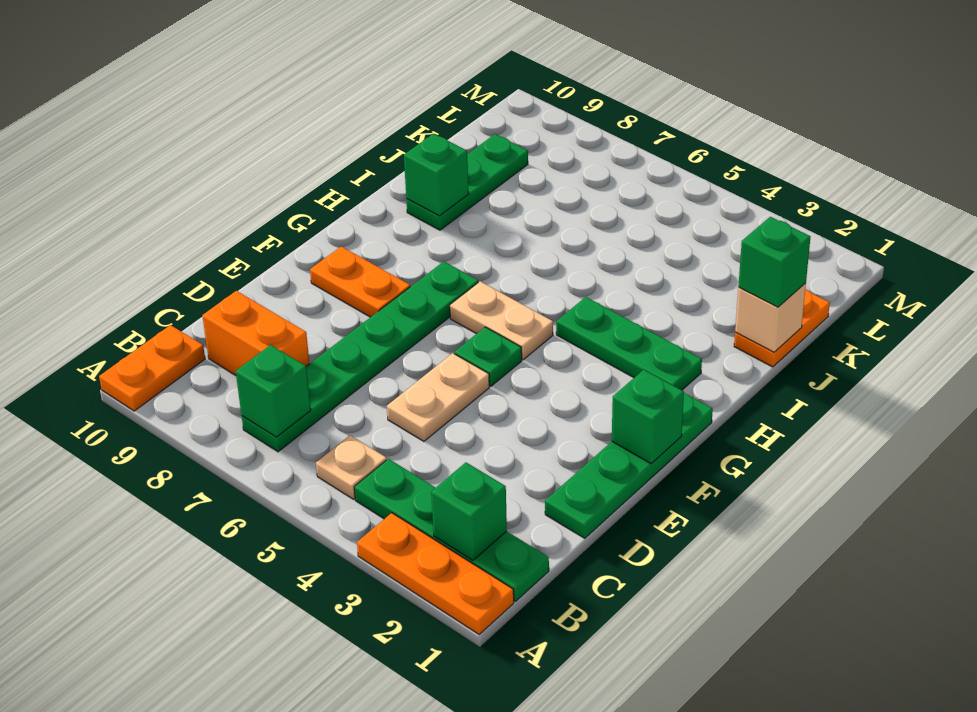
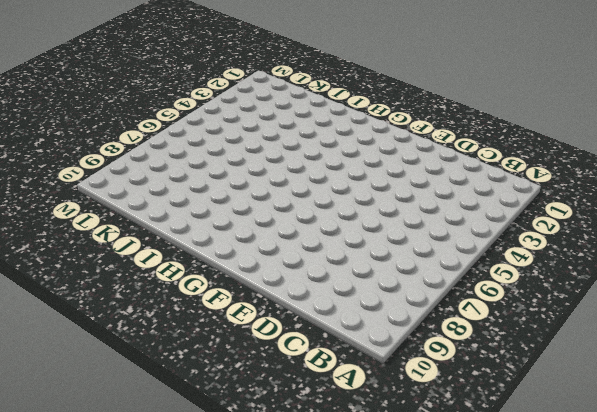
none -> orange plate A1:A3 level 1
none -> orange plate A10:B10 level 1
none -> green plate B1:B4 level 1

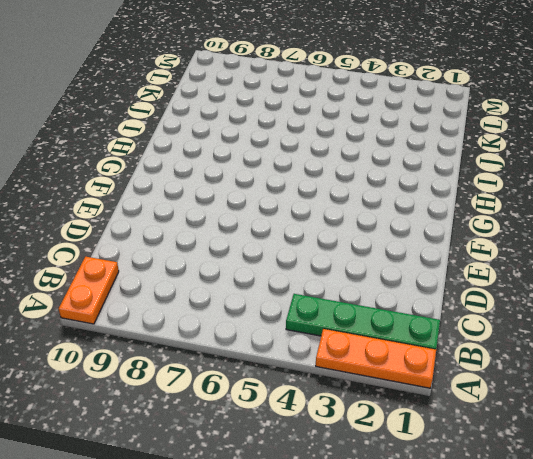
none -> tan plate B5 level 1
none -> green plate B7:G7 level 1
none -> orange brick C8:C9 level 1

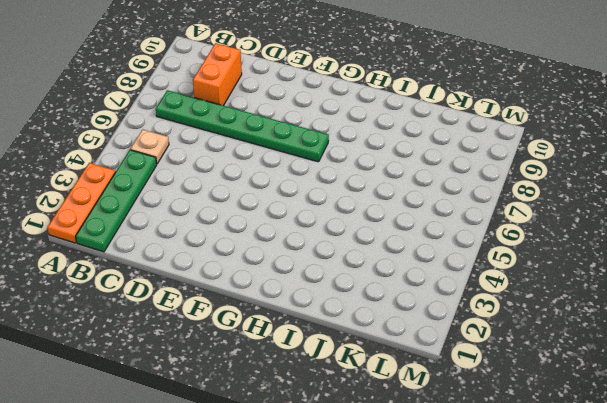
none -> orange plate A10:B10 level 1
none -> green plate D1:G1 level 1
none -> tan plate D5:E5 level 1

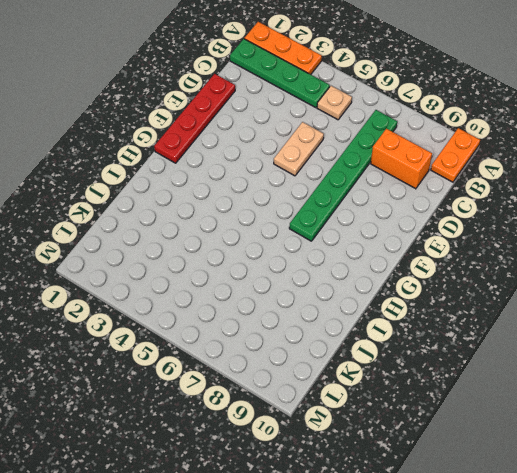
red plate D1:G1 level 1 -> green plate D1:G1 level 1
none -> green plate F5 level 1
none -> orange plate F8:F9 level 1
none -> tan plate G5:G6 level 1

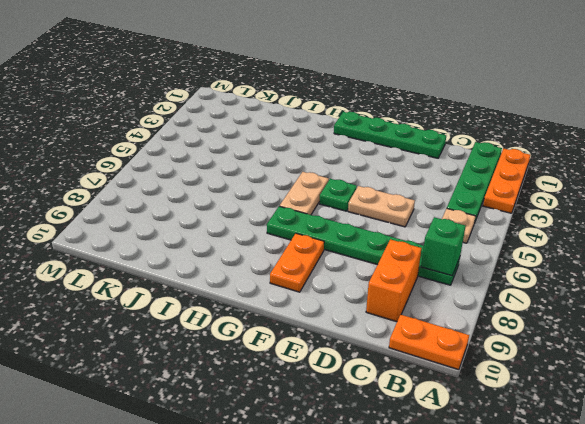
none -> green plate H2:H4 level 1
none -> green plate I9:K9 level 1
none -> orange plate J1:K1 level 1

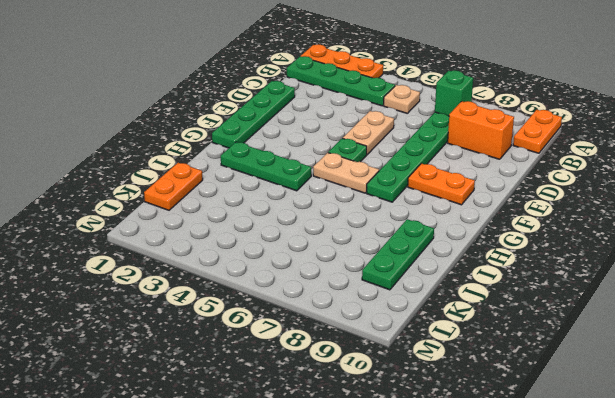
none -> green brick B2 level 2
none -> green brick F1 level 2
none -> green brick I9 level 2

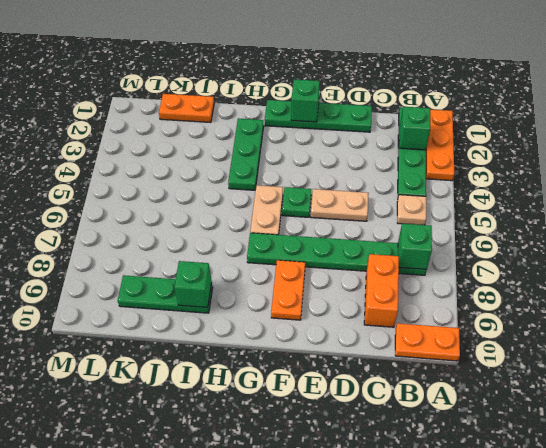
none -> tan brick J1 level 2
none -> green brick J1 level 3

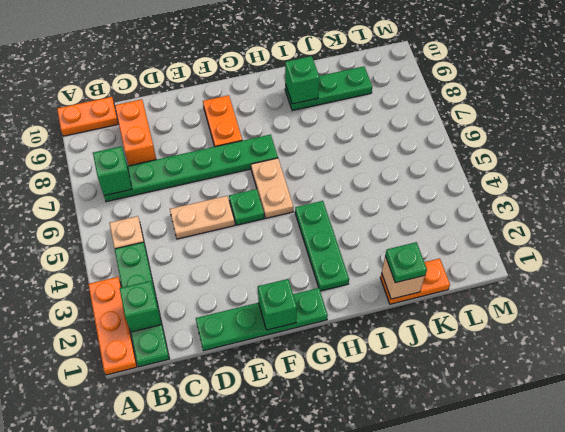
green plate J1 level 3 -> green brick J1 level 3

